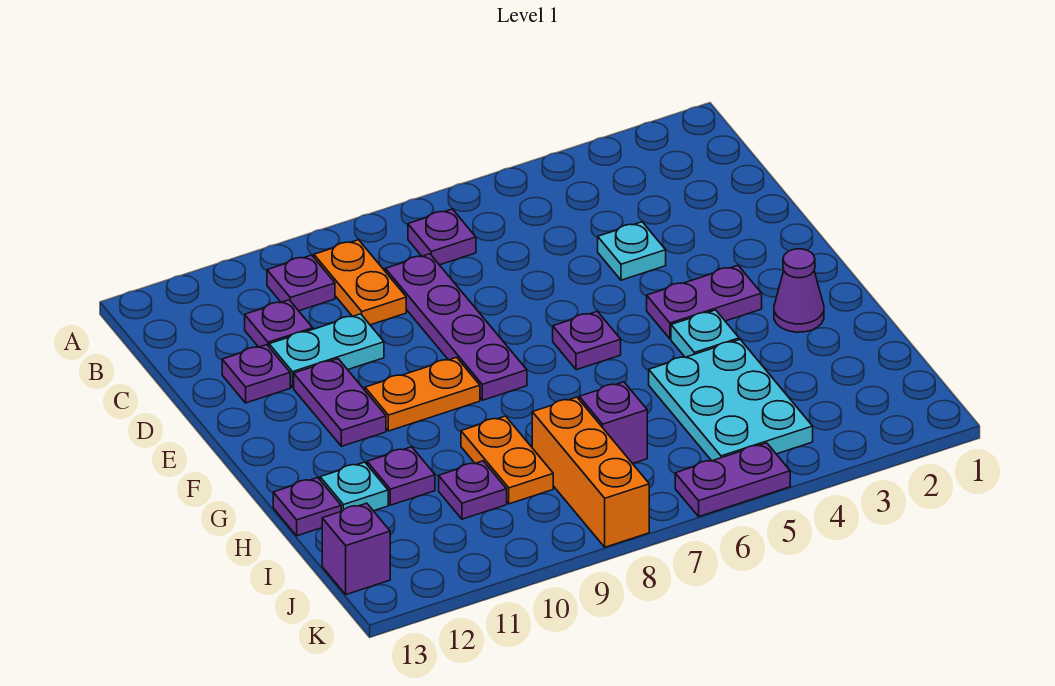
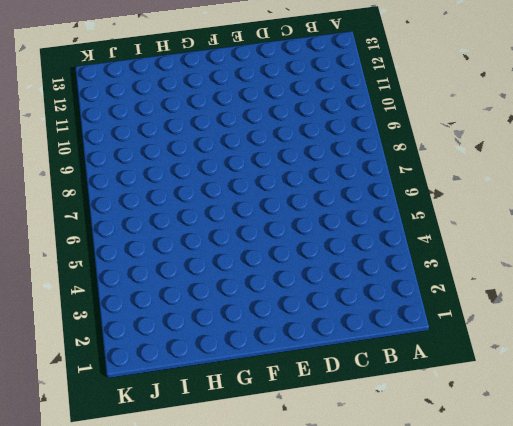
none -> purple plate B7 level 1
none -> orange plate B9:C9 level 1
none -> purple plate B10 level 1

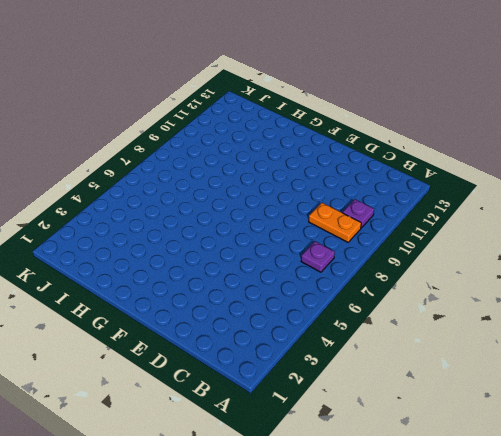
none -> purple plate C8:F8 level 1
none -> purple plate C11 level 1
none -> cyan plate D4 level 1

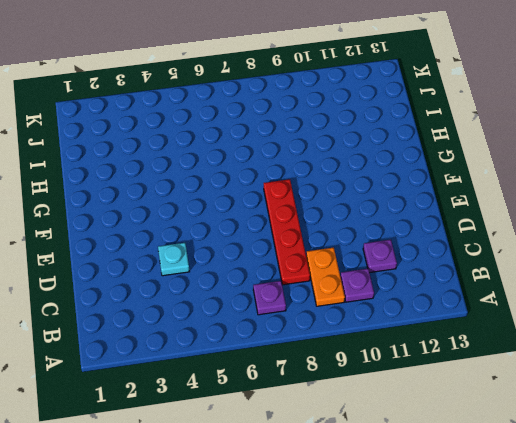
red plate C8:F8 level 1 -> purple plate C8:F8 level 1
none -> cyan plate D10:D11 level 1
none -> purple plate D12 level 1
none -> purple plate E11:F11 level 1

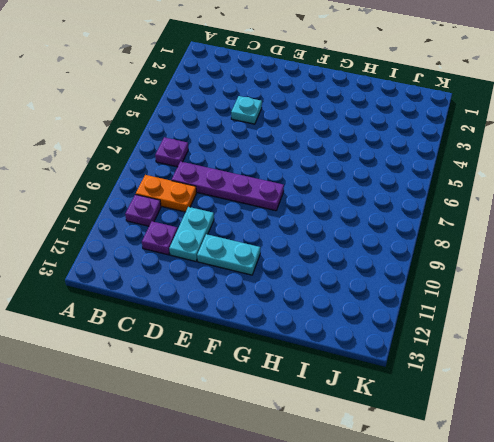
cyan plate E11:F11 level 1 -> purple plate E11:F11 level 1
none -> purple plate D12 level 1
none -> purple plate F3:F4 level 1
none -> purple plate F6 level 1

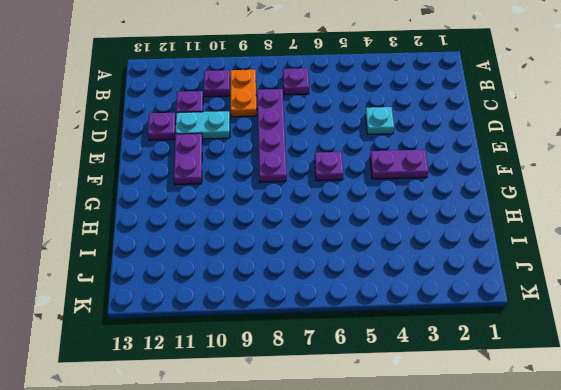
none -> orange plate F9:F10 level 1
none -> purple cone G2 level 1
none -> cyan plate G4 level 1

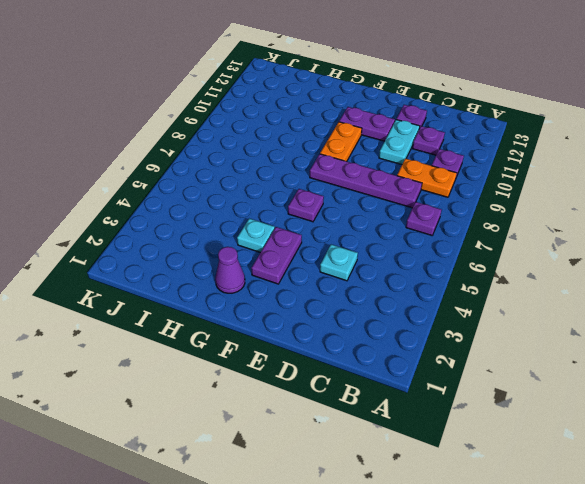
none -> cyan plate H4:J5 level 1
none -> orange plate H9:I9 level 1
none -> purple plate H11 level 1

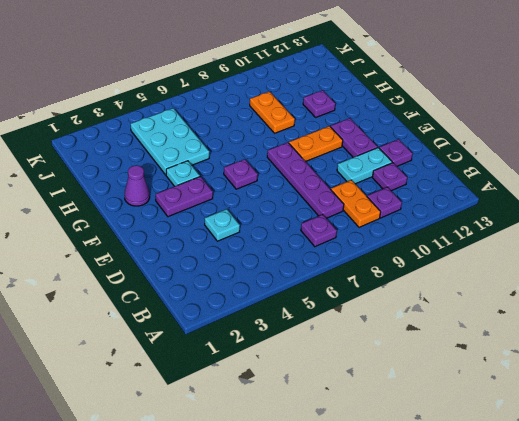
none -> cyan plate H12 level 1
none -> purple plate H13 level 1
none -> purple brick I7 level 1

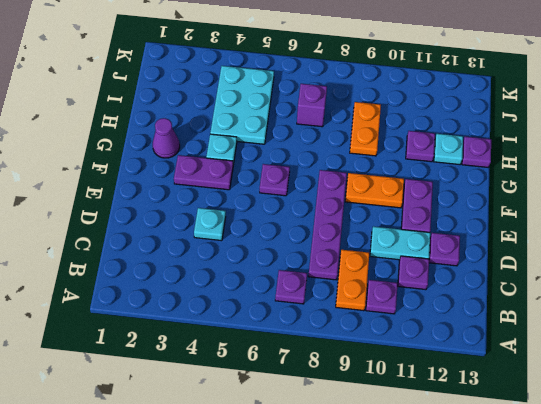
none -> orange brick I8:K8 level 1
none -> purple plate I10 level 1
none -> purple brick J13 level 1

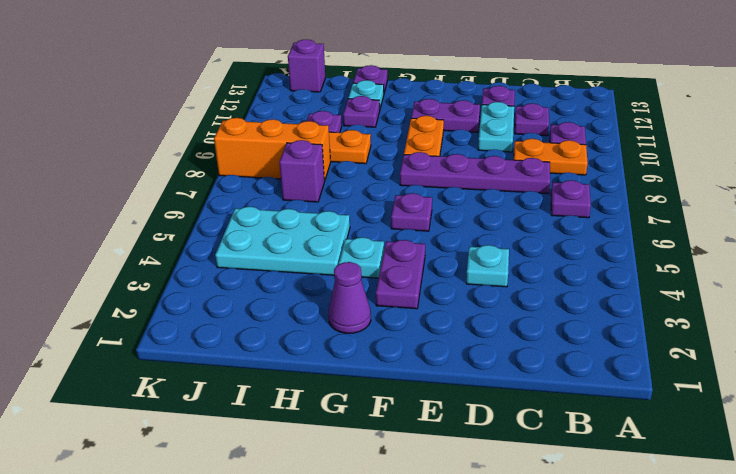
none -> purple plate K5:K6 level 1

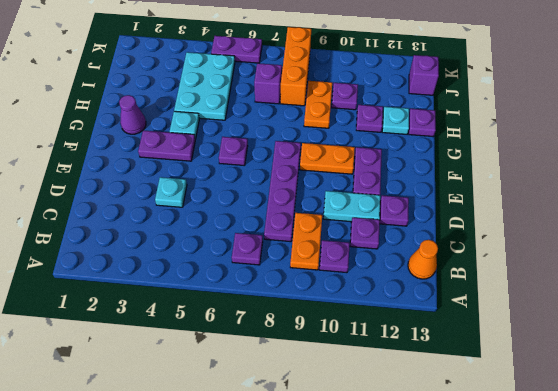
orange cone B13 level 1 -> none

